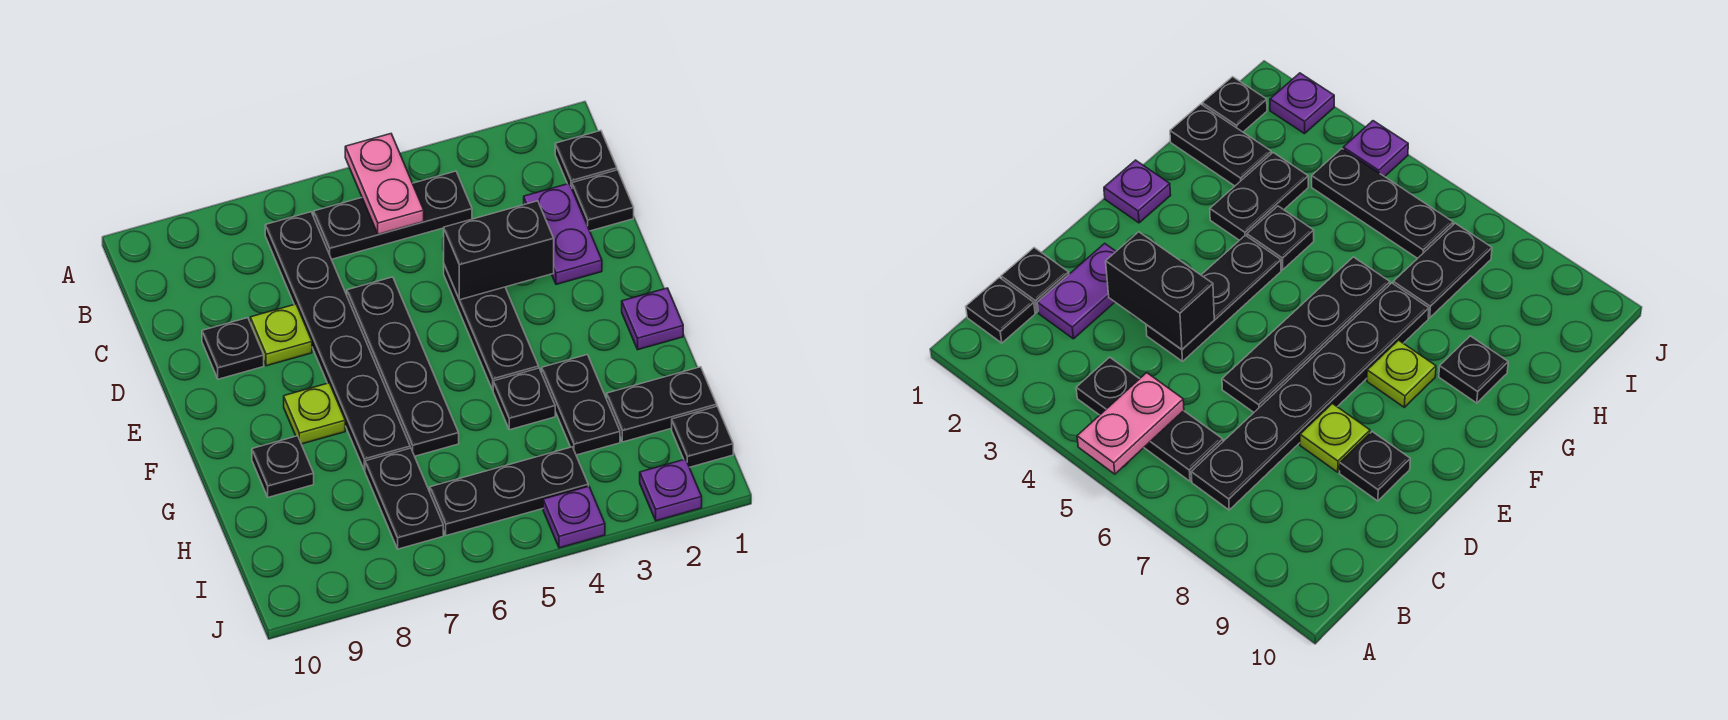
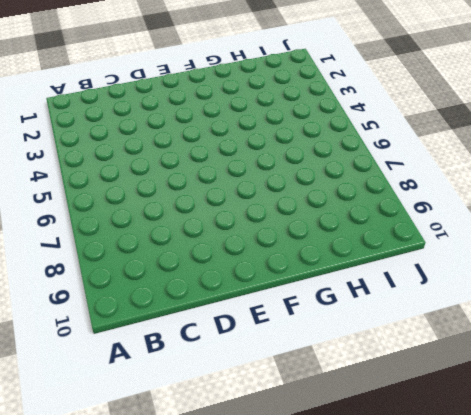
none -> black plate B1 level 1
none -> black plate B4:B6 level 1
none -> black plate B7:G7 level 1

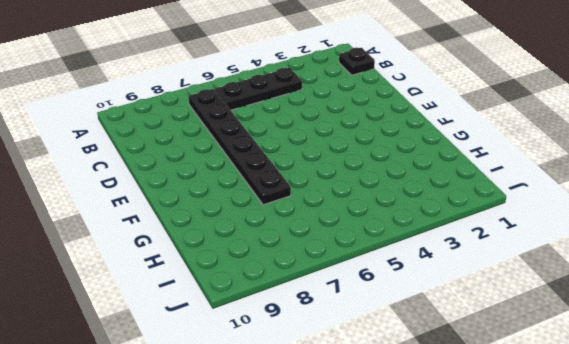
none -> black plate C1 level 1
none -> purple plate C2:D2 level 1
none -> black plate D4:F4 level 1

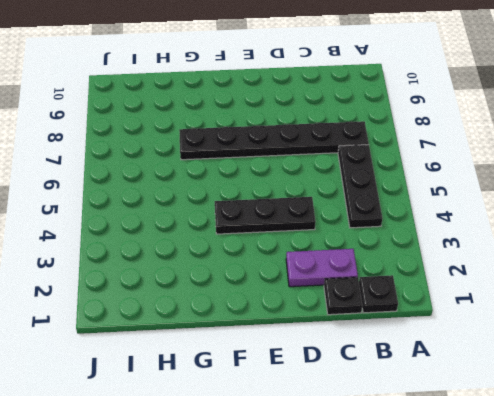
none -> black plate D6:G6 level 1
none -> lime plate D8 level 1
none -> black plate D9 level 1

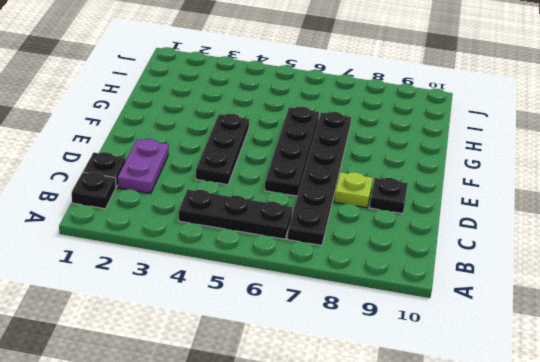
none -> purple plate F1 level 1
none -> lime plate F8 level 1
none -> black plate G3:H3 level 1

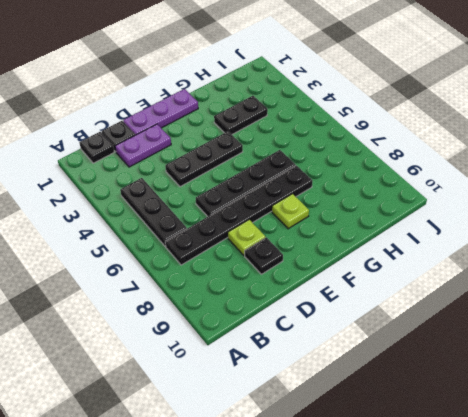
purple plate D1:F1 level 1 -> purple plate F1 level 1
none -> black plate G4 level 1
none -> black plate G9 level 1
none -> black plate H1:H2 level 1

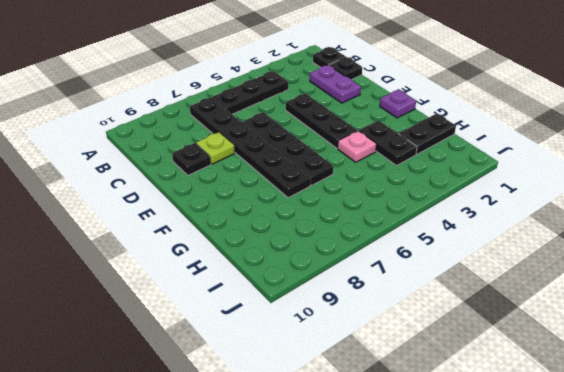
pink plate G4 level 1 -> black plate G4 level 1
none -> lime plate F8 level 1
none -> black plate G9 level 1
none -> black plate H7:I7 level 1

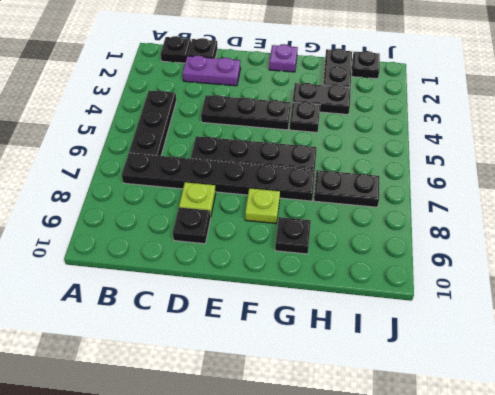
none -> black plate I4:I6 level 1
none -> purple plate J2 level 1
none -> purple plate J4 level 1

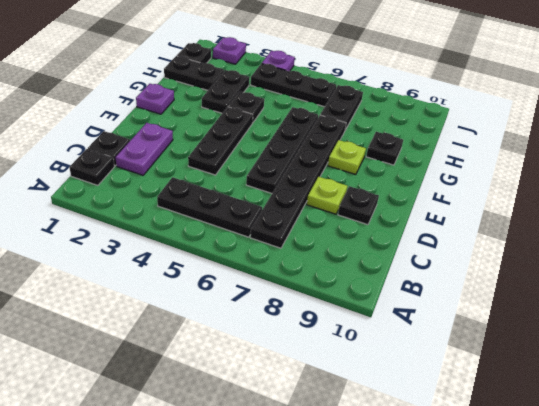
none -> pink plate A5:B5 level 2
none -> black brick D3:D4 level 2

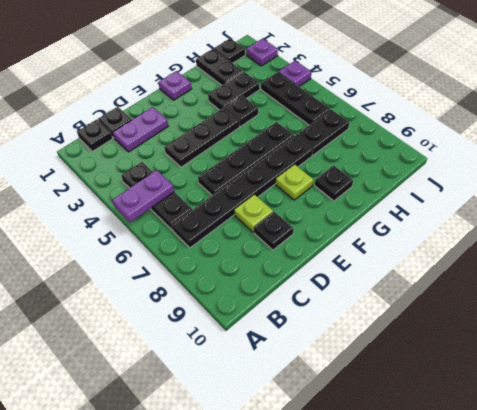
purple plate A5:B5 level 2 -> pink plate A5:B5 level 2
none -> black brick D3:D4 level 2

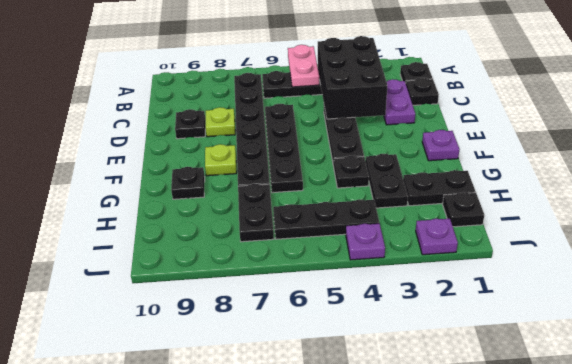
black brick B3:D4 level 2 -> black brick D3:D4 level 2

